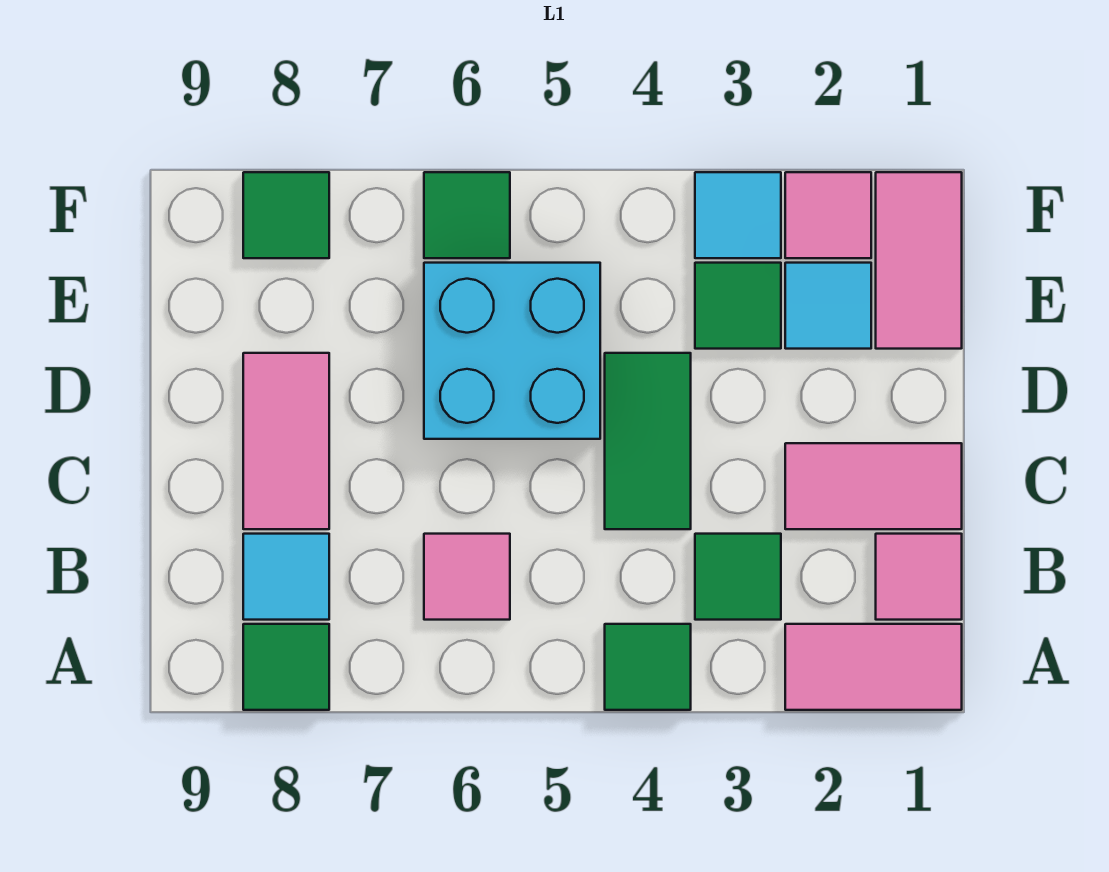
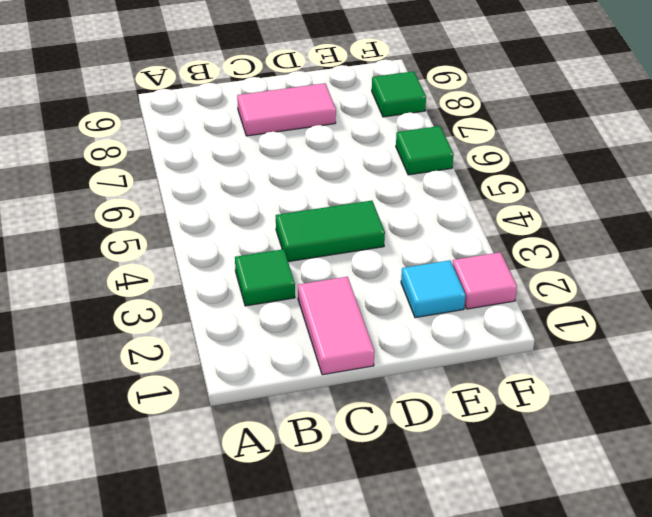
none -> pink tile A1:A2 level 1
none -> green tile A4 level 1
none -> green tile A8 level 1

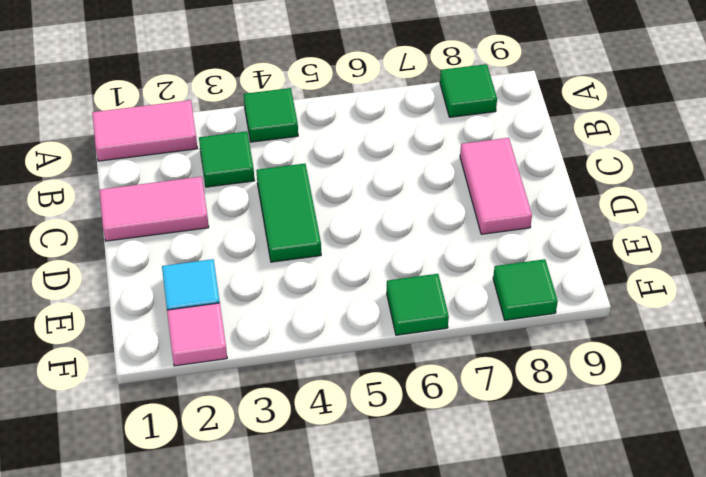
none -> pink tile B1 level 1
none -> pink tile B6 level 1
none -> cyan tile B8 level 1

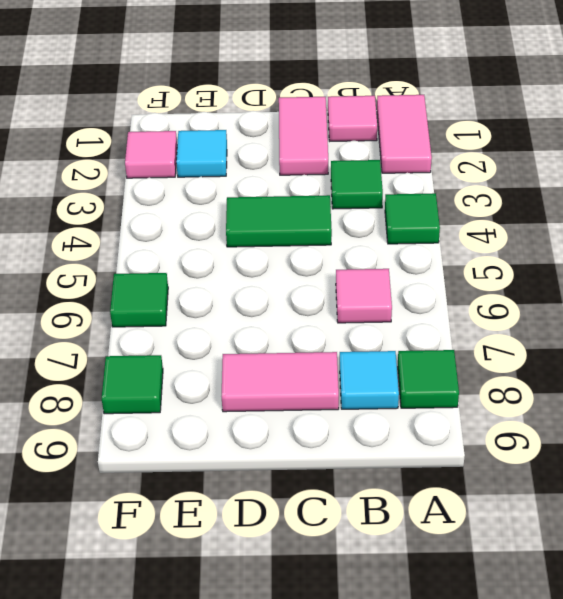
none -> cyan brick D5:E6 level 1
none -> pink tile E1:F1 level 1
none -> green tile E3 level 1

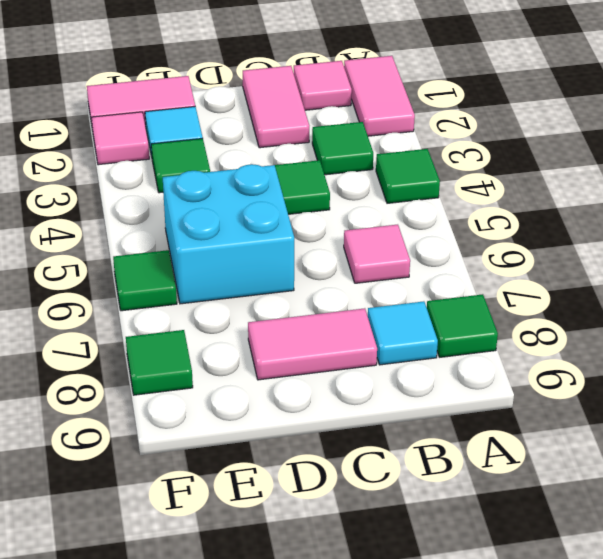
none -> cyan tile F3 level 1

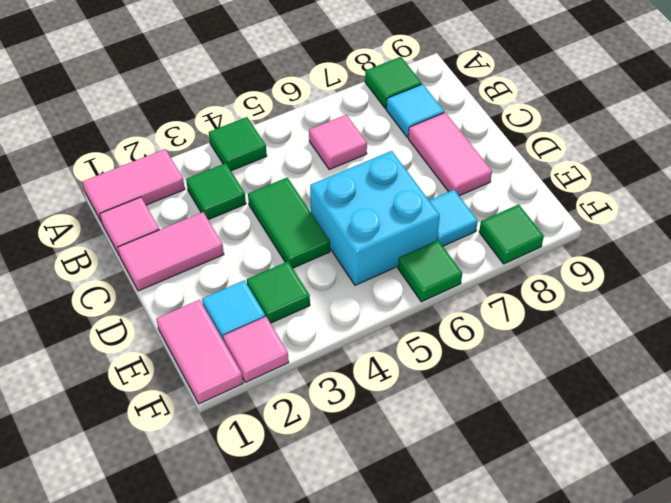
cyan tile E7 level 1 -> cyan tile F3 level 1

